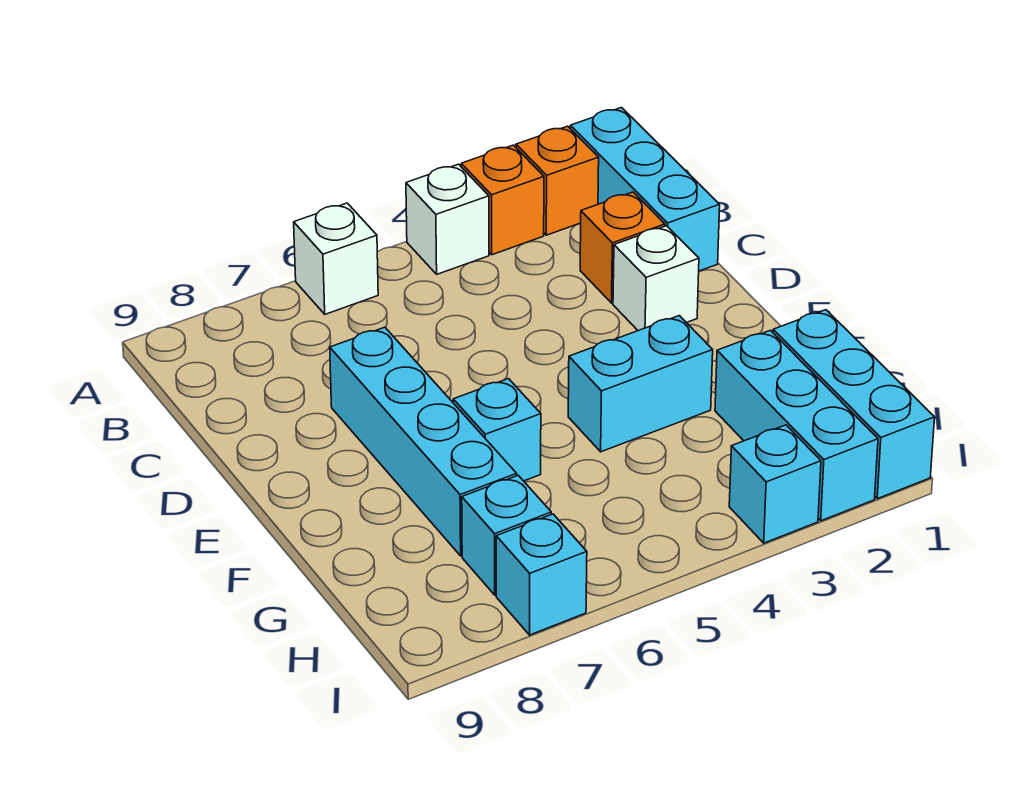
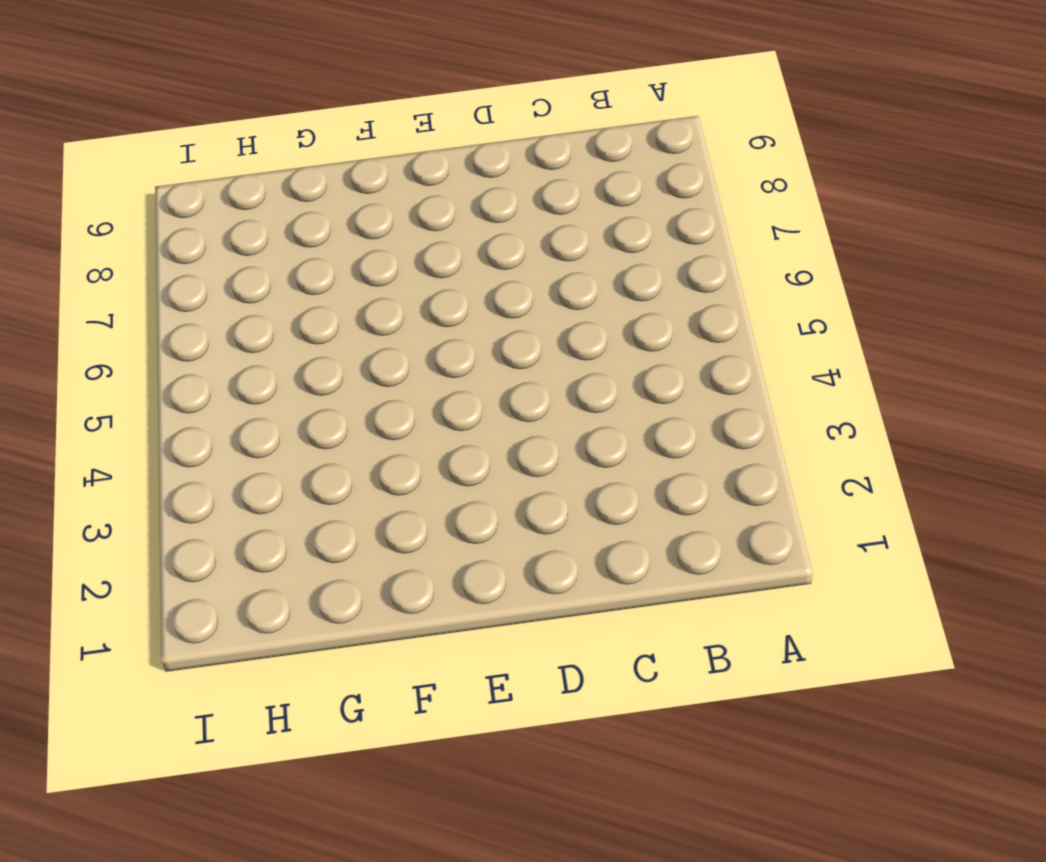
none -> cyan brick A1:C1 level 1
none -> orange brick A2 level 1
none -> orange brick A3 level 1

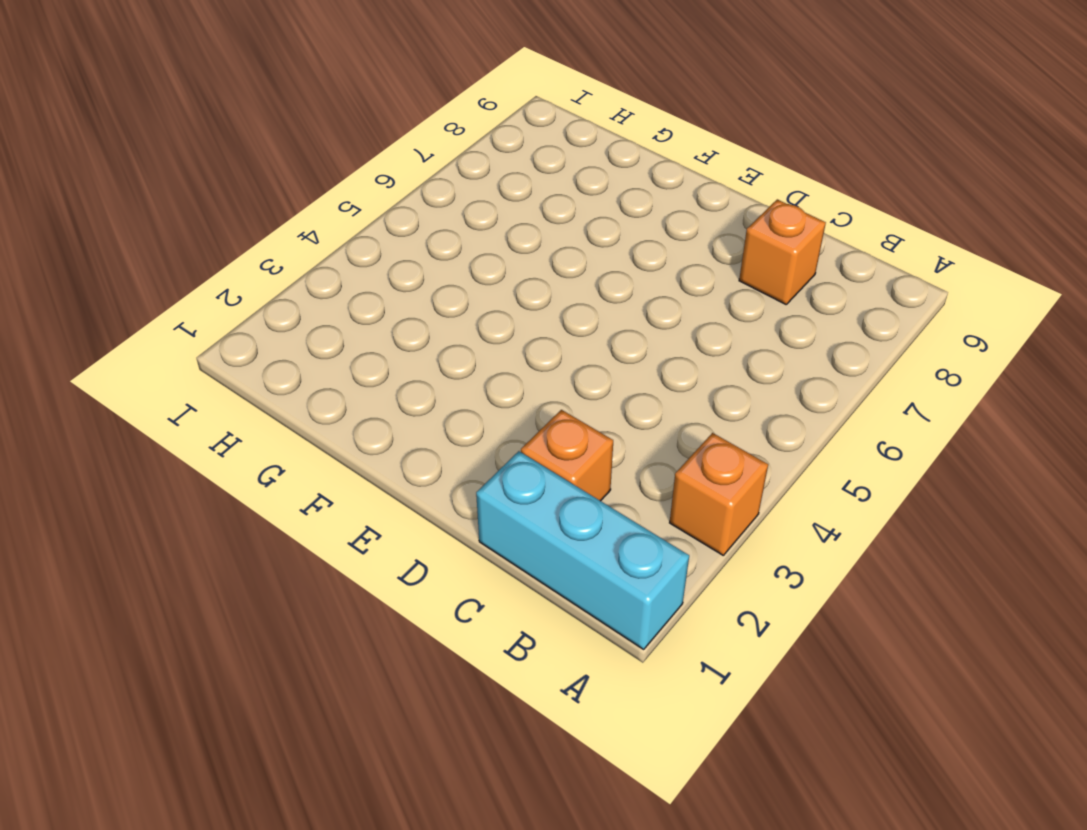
orange brick C8 level 1 -> orange brick A2 level 1
none -> white brick A4 level 1
none -> white brick A6 level 1
none -> white brick D2 level 1

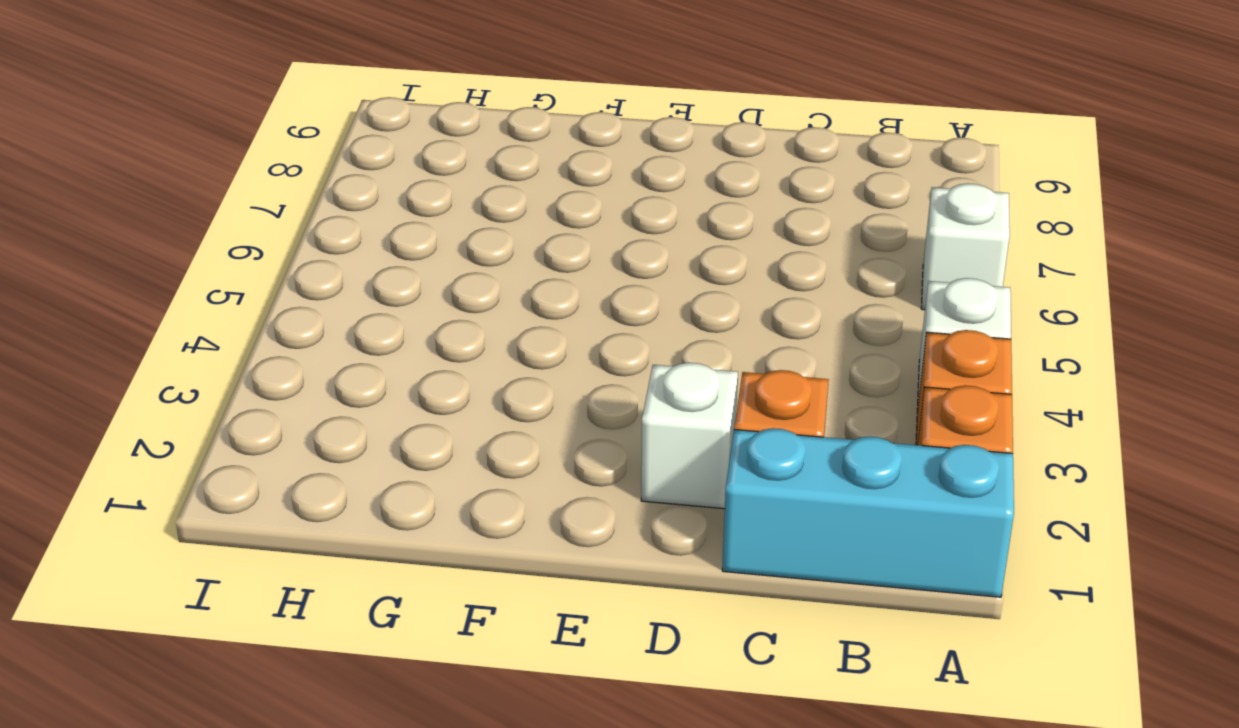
none -> cyan brick D7:G7 level 1
none -> cyan brick F3:F4 level 1
none -> cyan brick F6 level 1

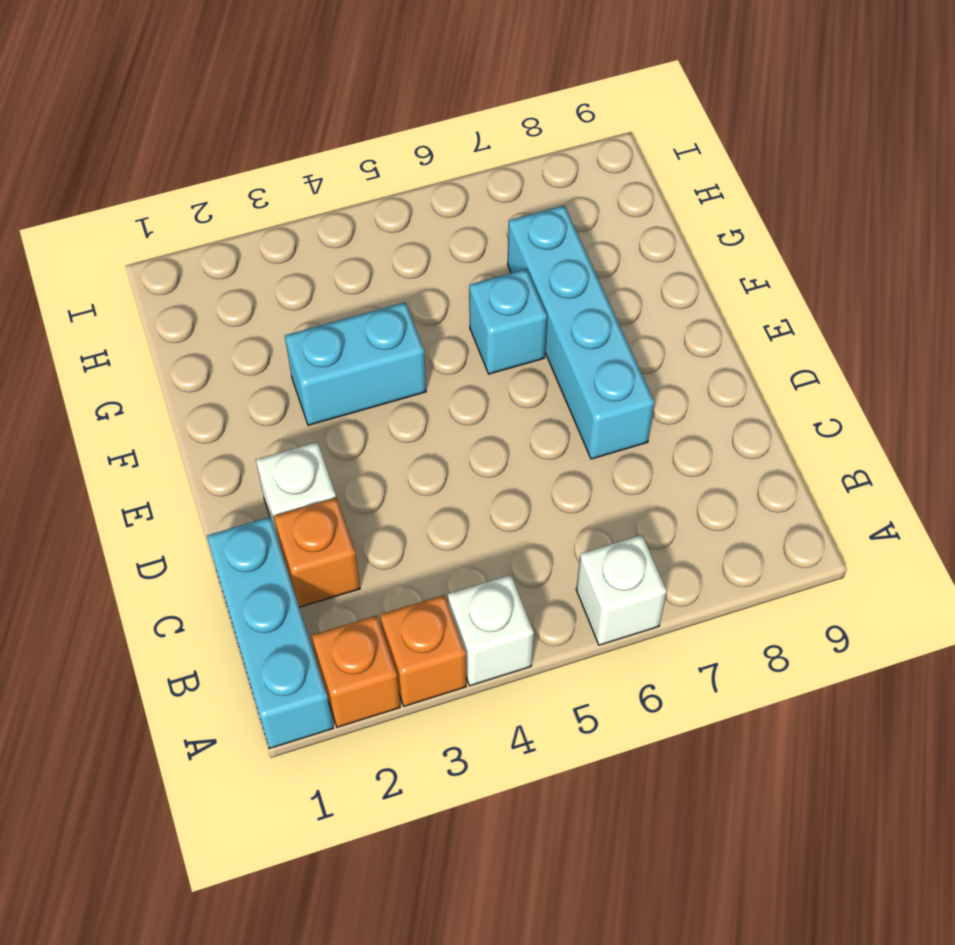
none -> cyan brick G1:I1 level 1
none -> cyan brick G2:I2 level 1
none -> cyan brick H7 level 1

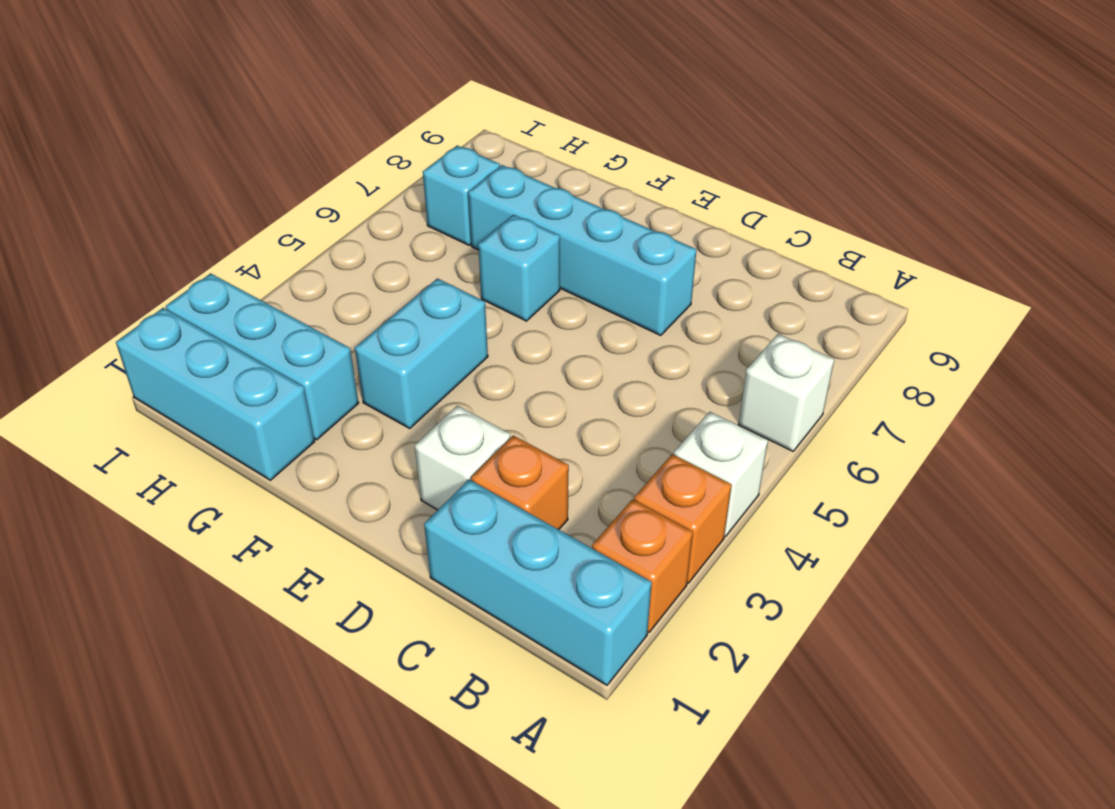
none -> cyan brick I3 level 1
none -> cyan brick I7 level 1

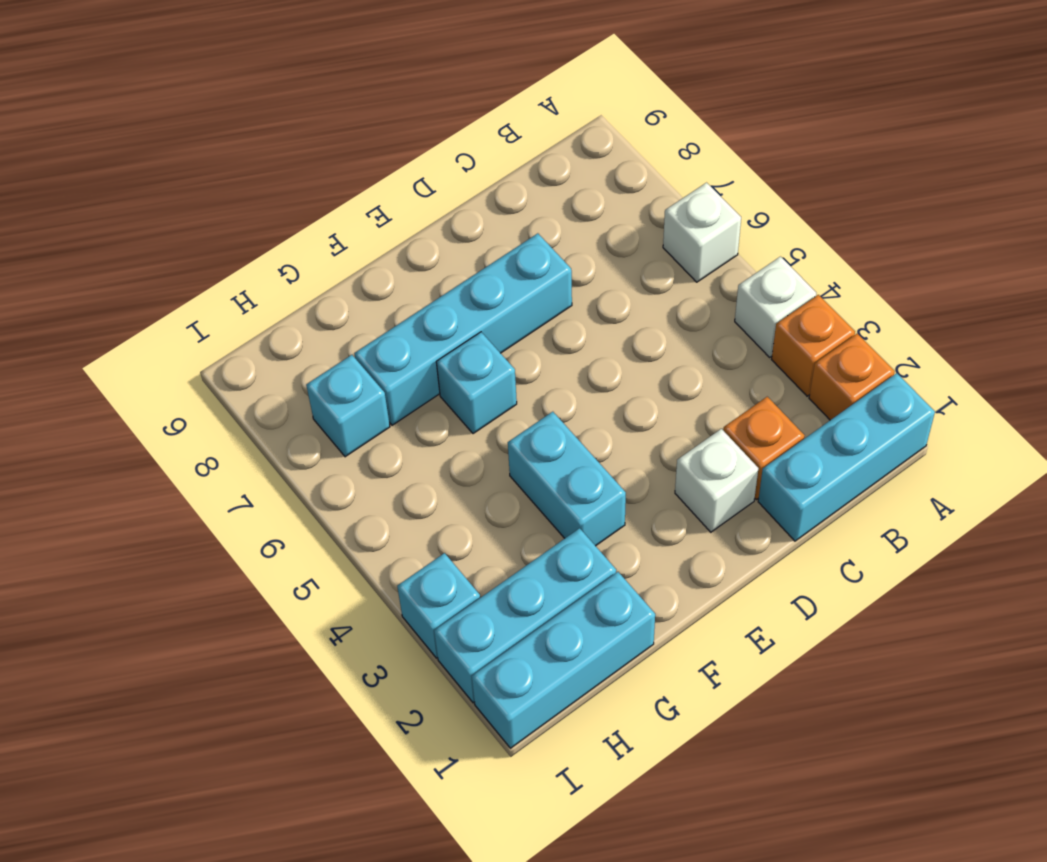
none -> cyan brick I7 level 1

